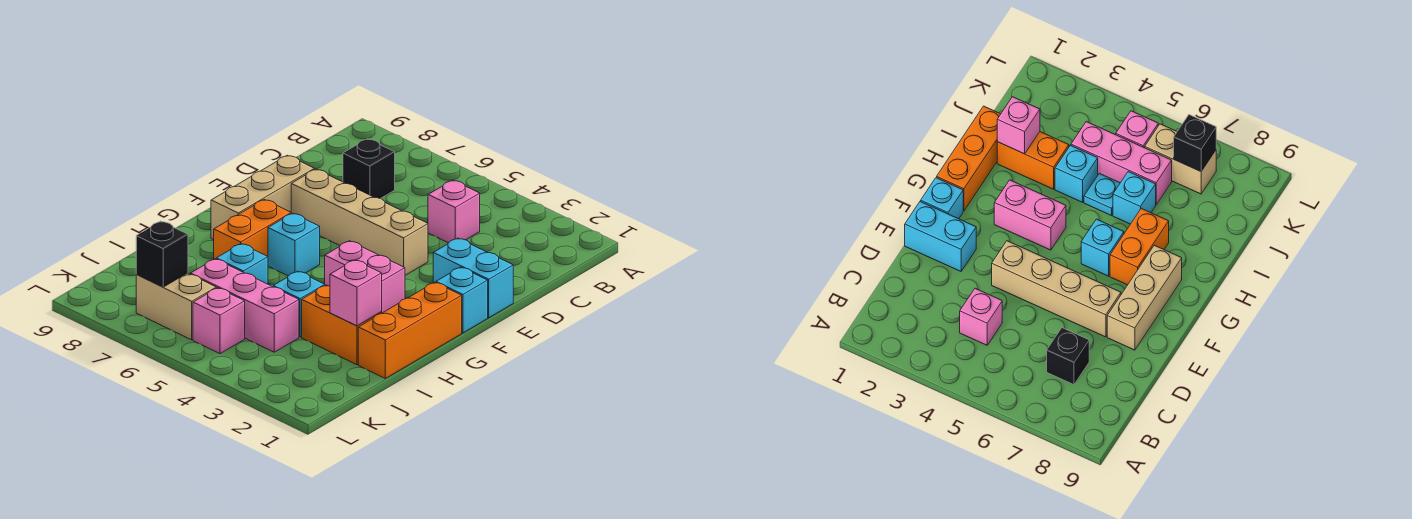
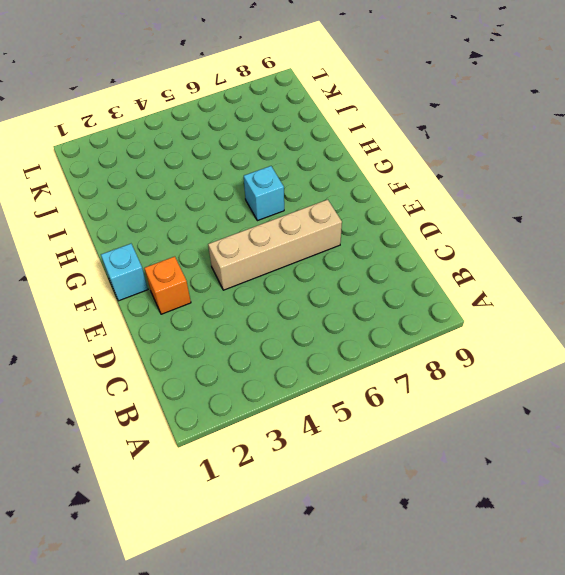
orange brick E2 level 1 -> cyan brick E1:E2 level 1
none -> pink brick C4 level 1
none -> black brick C7 level 1
none -> tan brick E8:G8 level 1

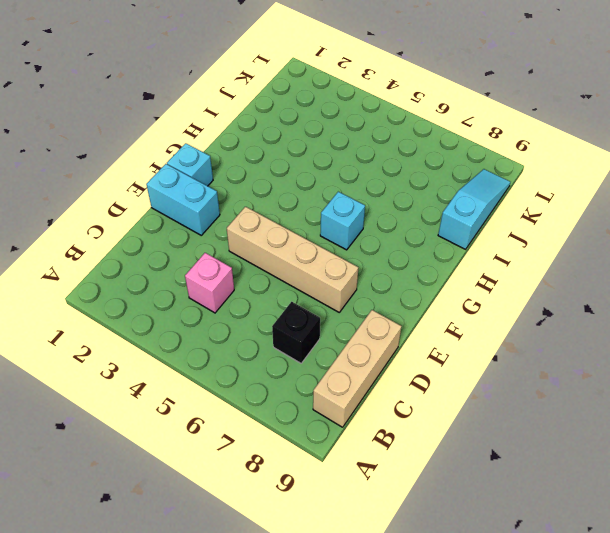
tan brick B9:D9 level 1 -> tan brick E8:G8 level 1
cyan slope I9:K9 level 1 top I -> none
none -> orange brick G1:I1 level 1
none -> pink brick G3:G4 level 1
none -> orange brick G7:H7 level 1

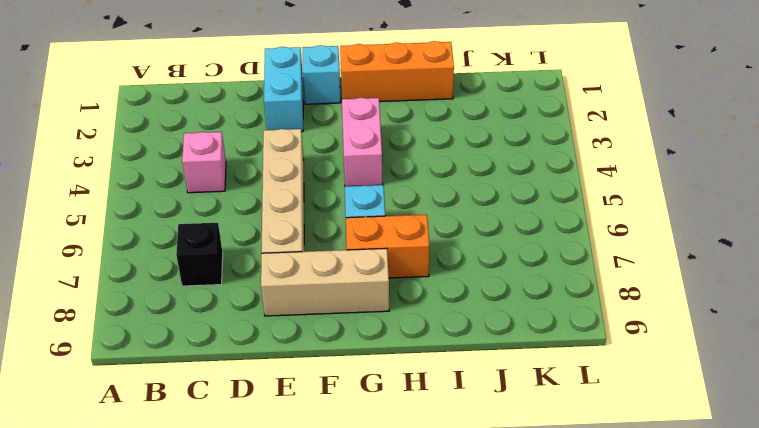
none -> orange brick I2:I3 level 1
none -> cyan brick I4 level 1
none -> cyan plate I5 level 1

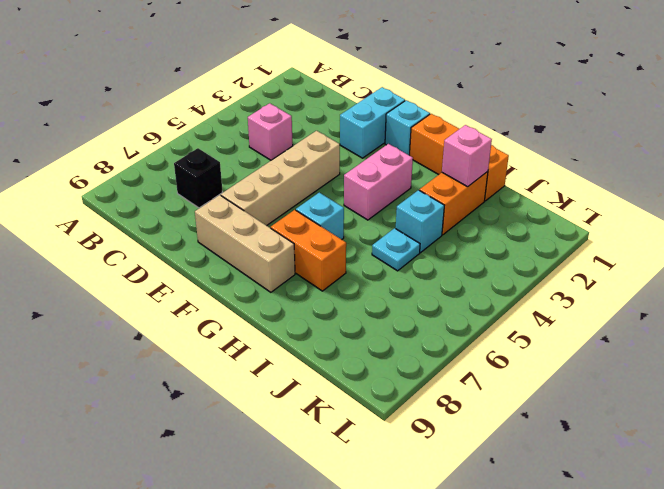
none -> cyan brick I6 level 1
none -> pink brick J4:J6 level 1
none -> pink brick K5 level 1

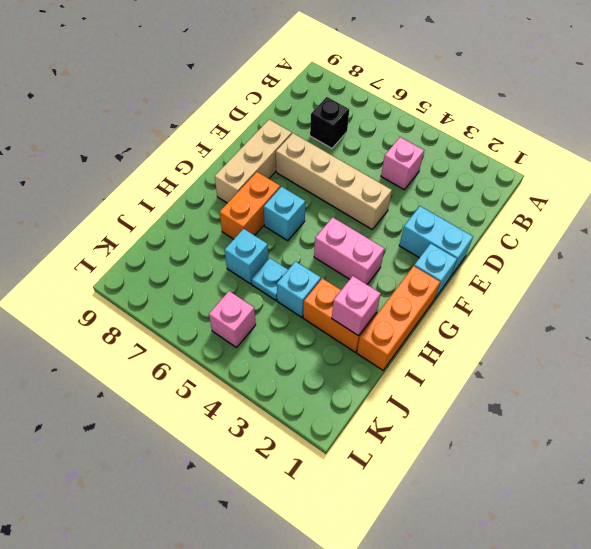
none -> pink brick J4:J6 level 1
none -> tan brick K6:K7 level 1
none -> black brick K7 level 2

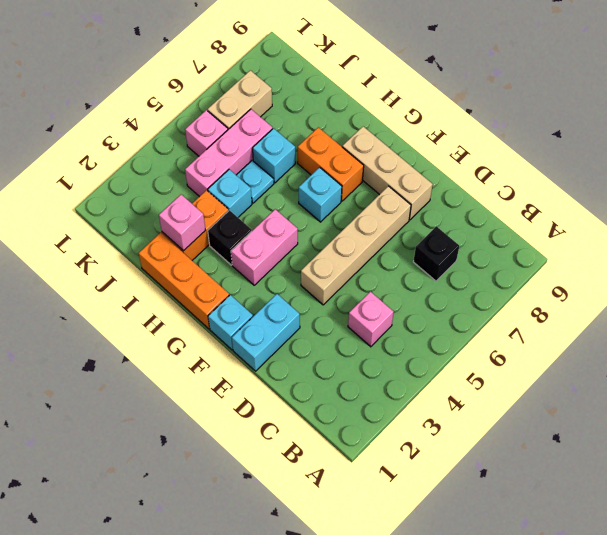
black brick H3 level 1 -> black brick K7 level 2

